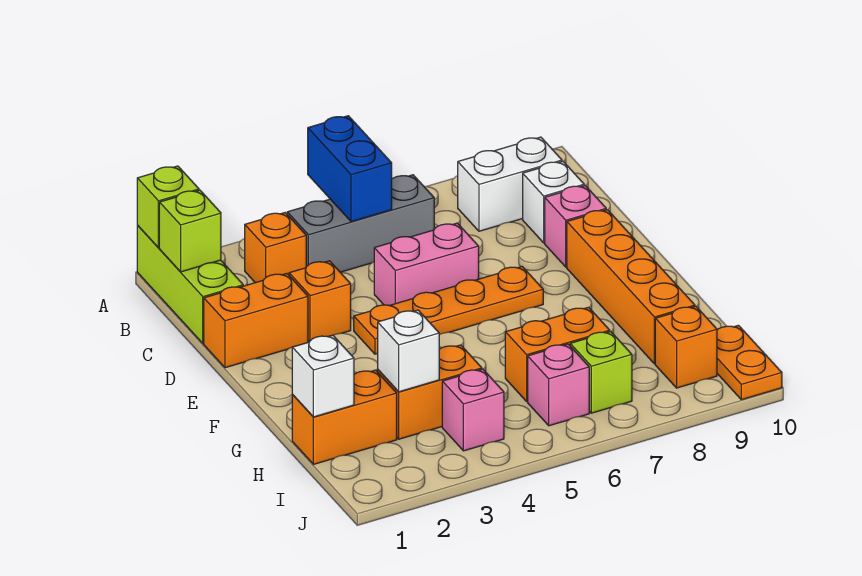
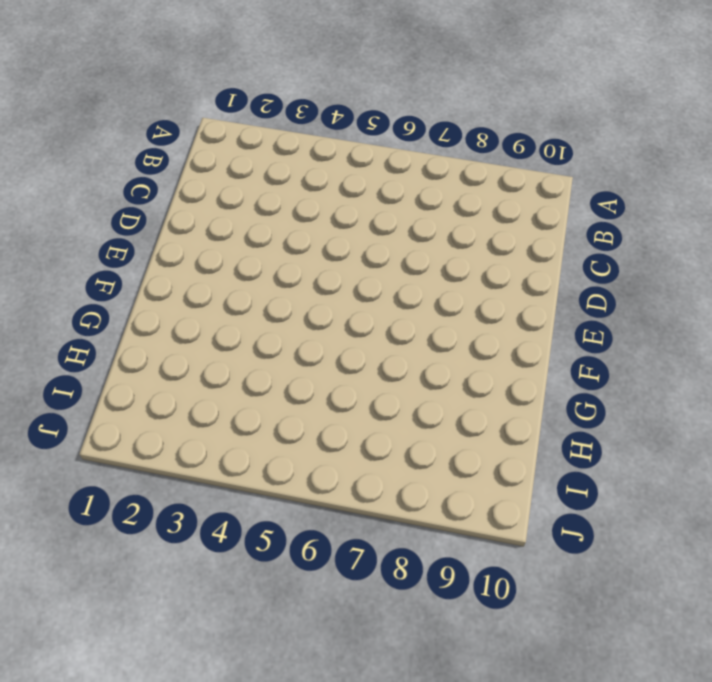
none -> lime brick A1:C1 level 1
none -> orange brick B3 level 1
none -> grey brick B4:B6 level 1

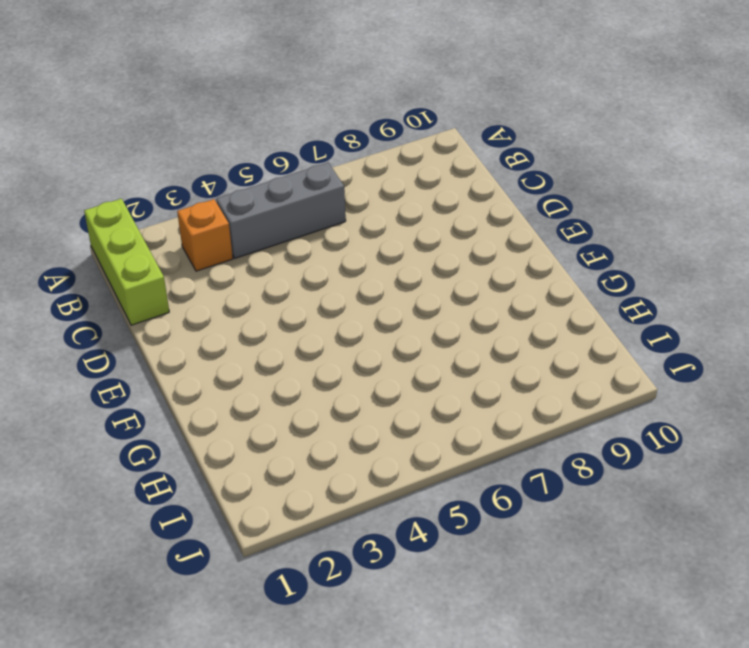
none -> white brick B8:B9 level 1
none -> white brick C9 level 1
none -> orange brick D1:D2 level 1

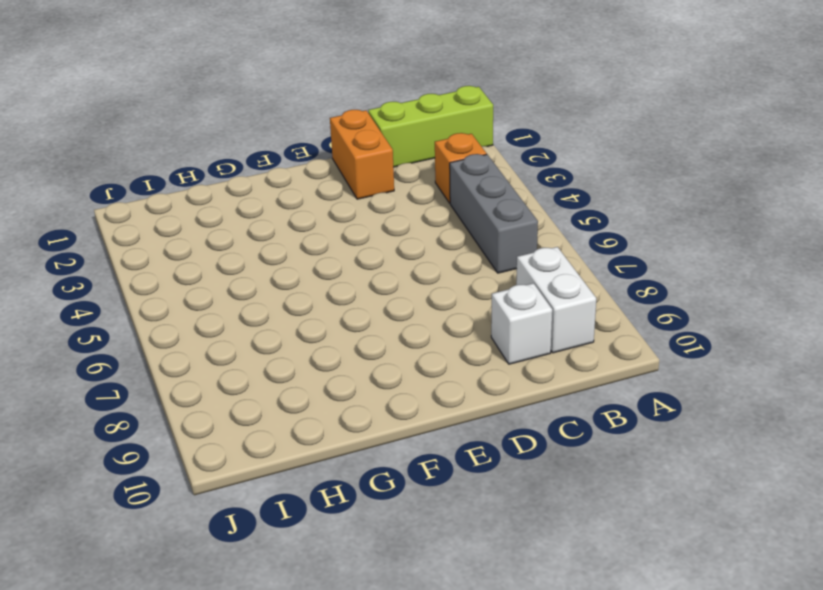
none -> orange brick D3 level 1
none -> pink brick D5:D6 level 1
none -> pink brick D9 level 1

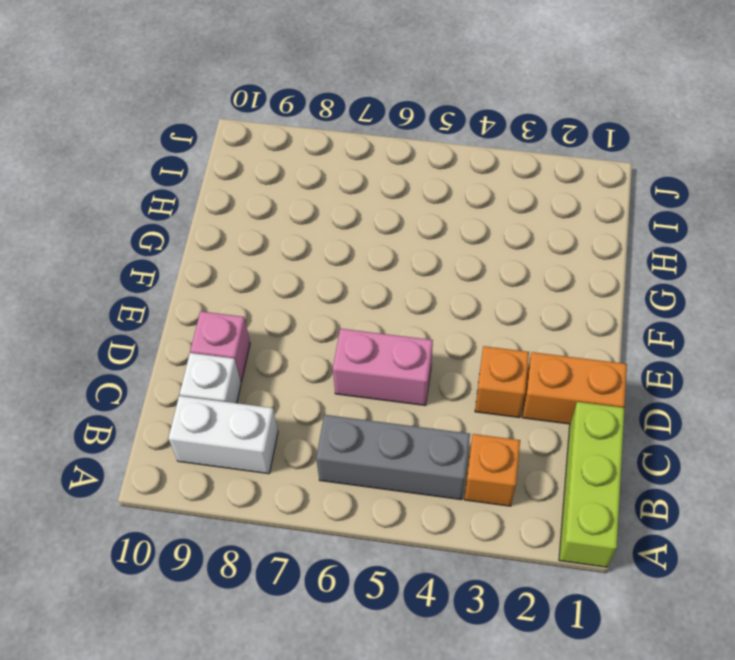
none -> orange plate E4:E7 level 1
none -> orange brick E9:H9 level 1
none -> orange brick H1:H2 level 1

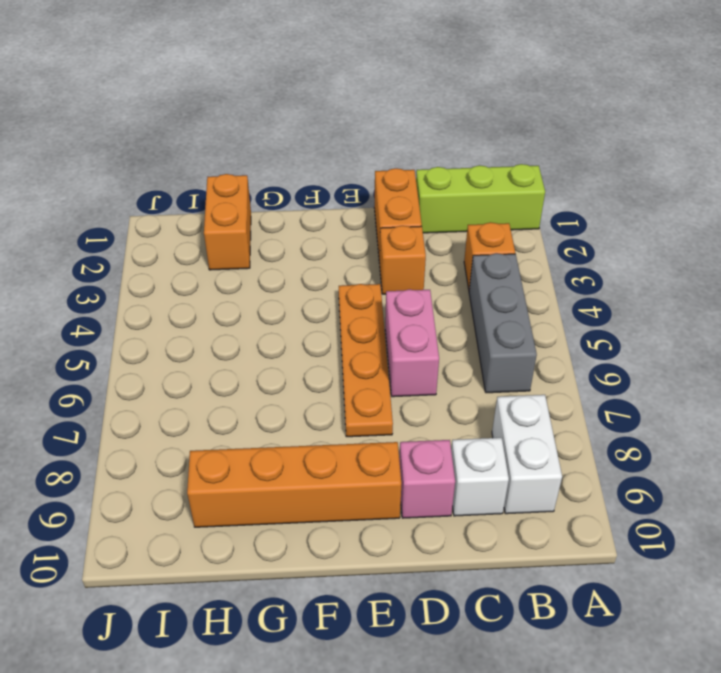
none -> orange brick H3:H4 level 1
none -> orange brick H6:H7 level 1
none -> pink brick I4 level 1

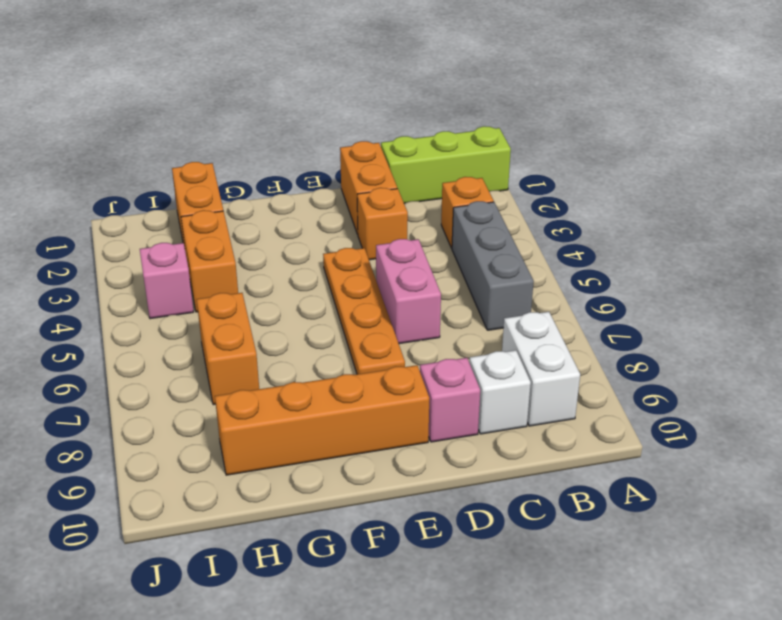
none -> pink brick I6 level 1
none -> lime brick I7 level 1
none -> orange brick I9 level 1

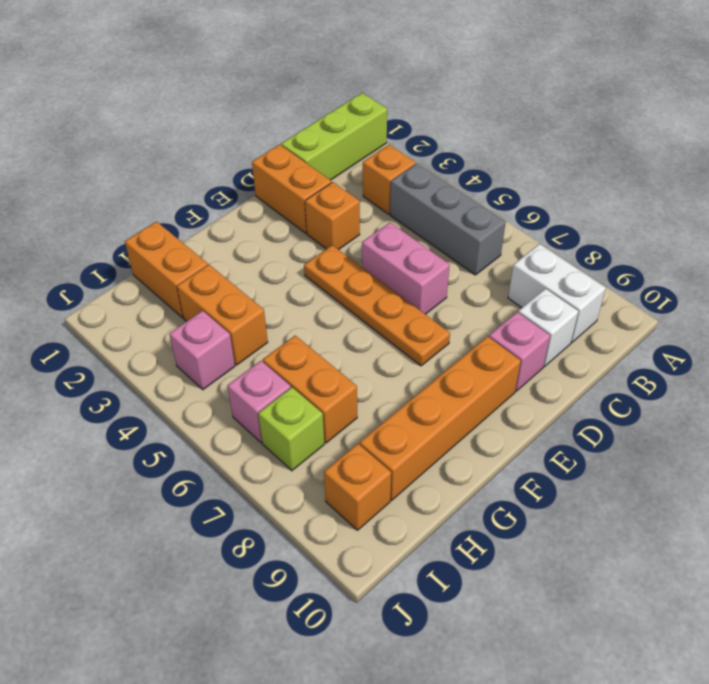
none -> orange plate I10:J10 level 1
none -> lime brick A1 level 2
none -> blue brick A5:B5 level 2

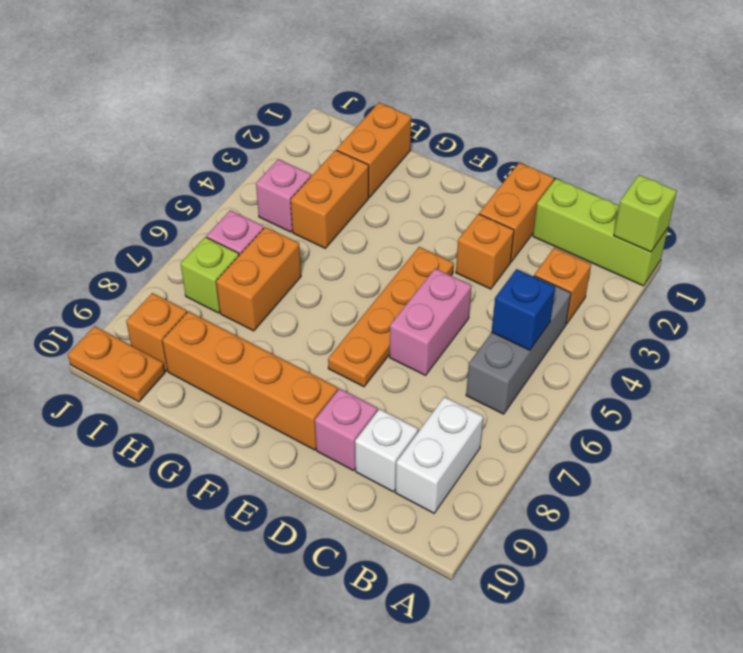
blue brick B5 level 2 -> blue brick A5:B5 level 2
none -> lime brick B1 level 2
none -> white brick H1 level 2
none -> white brick H3 level 2

